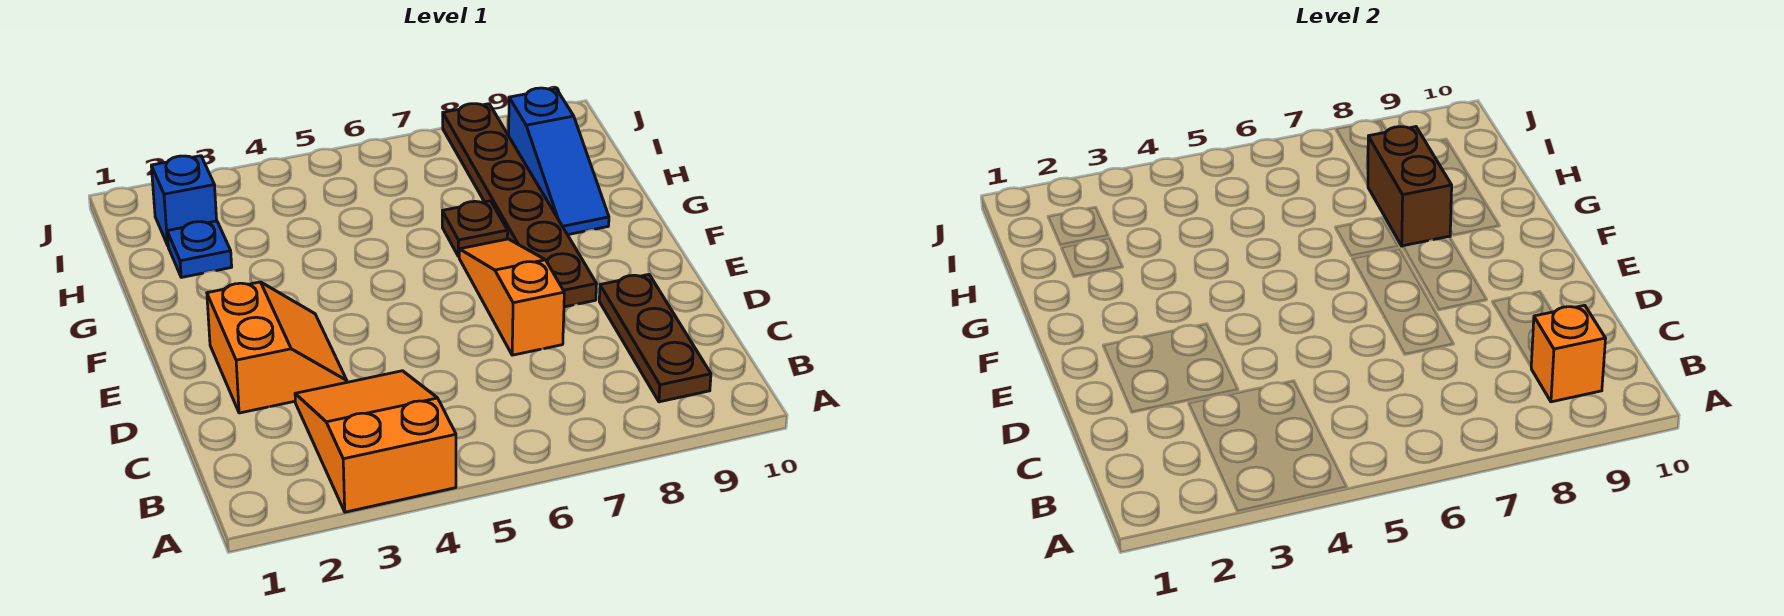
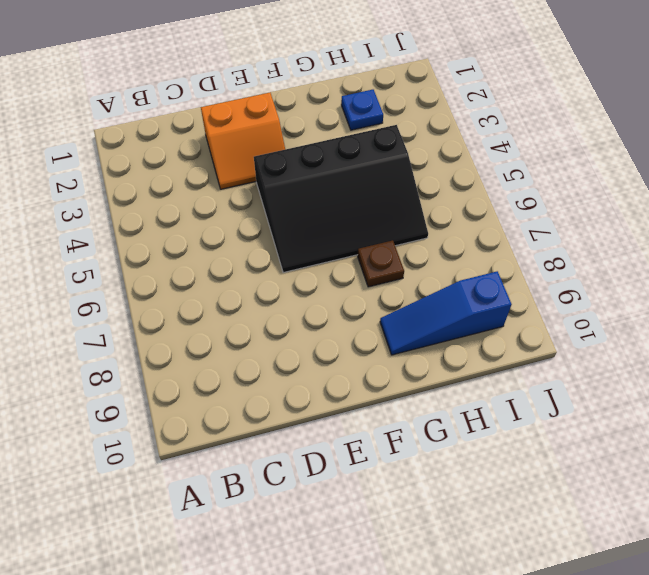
black slope E4:H6 level 1 top 4 -> none
none -> orange slope A3:C4 level 1 top A
none -> brown plate B9:D9 level 1

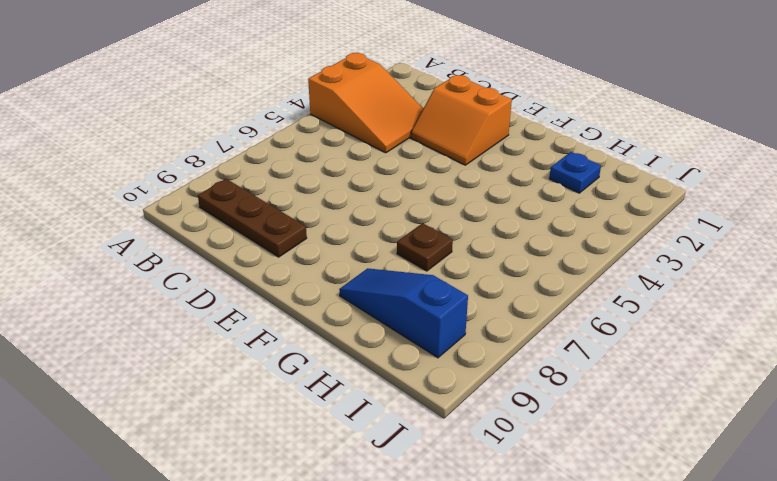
none -> orange slope D7:F7 level 1 top D
none -> brown plate E8:J8 level 1

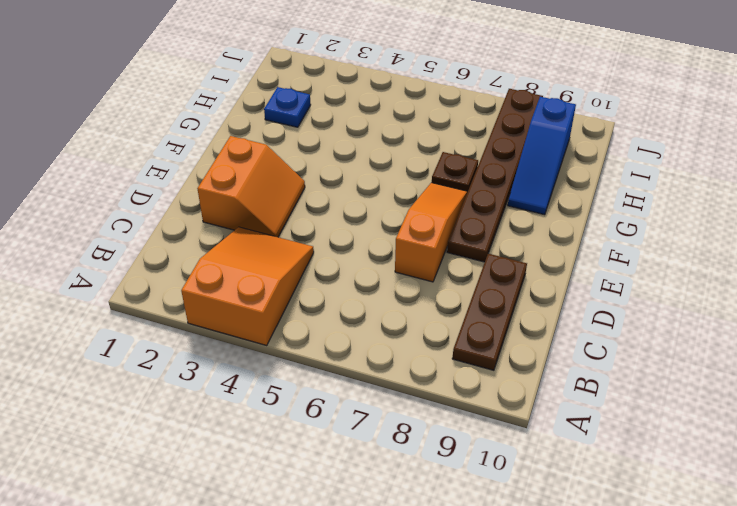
none -> blue brick I2 level 1
none -> orange brick B9 level 2

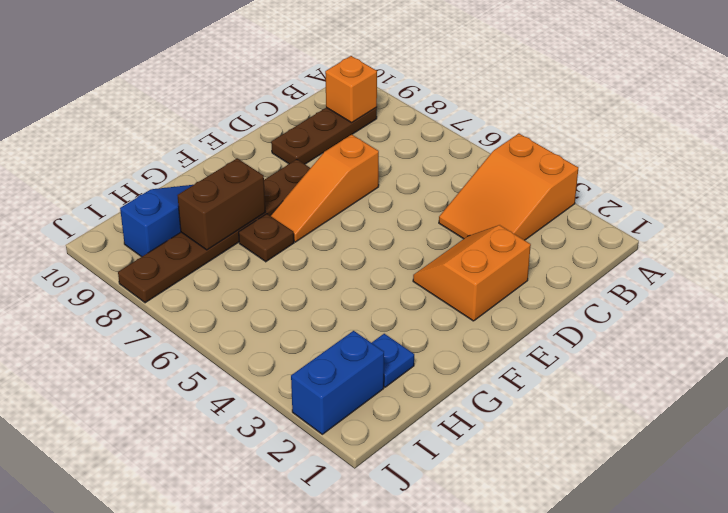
blue brick I2:J2 level 1 -> blue brick I2 level 1

